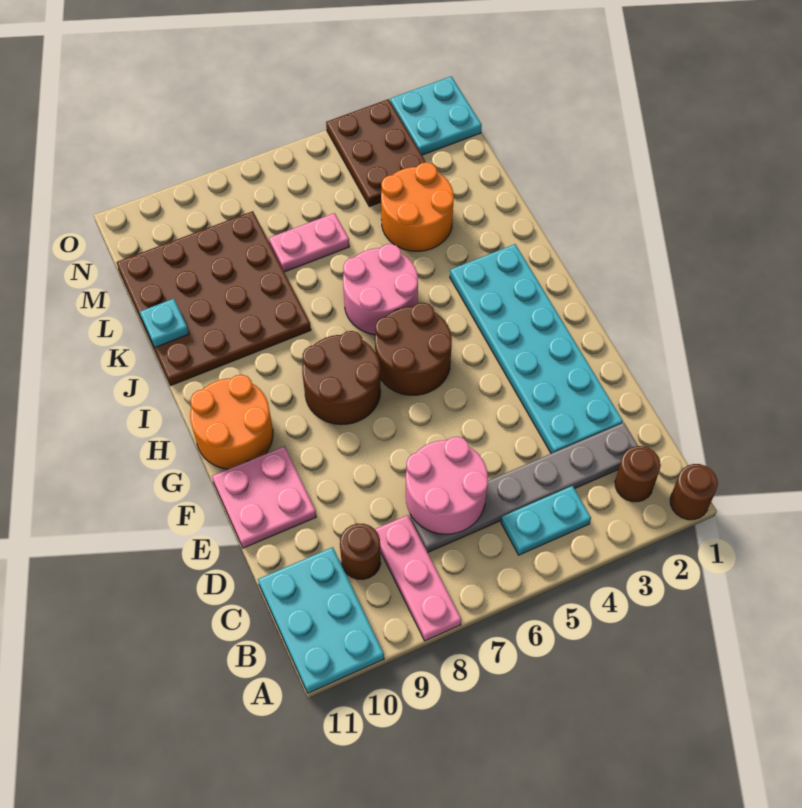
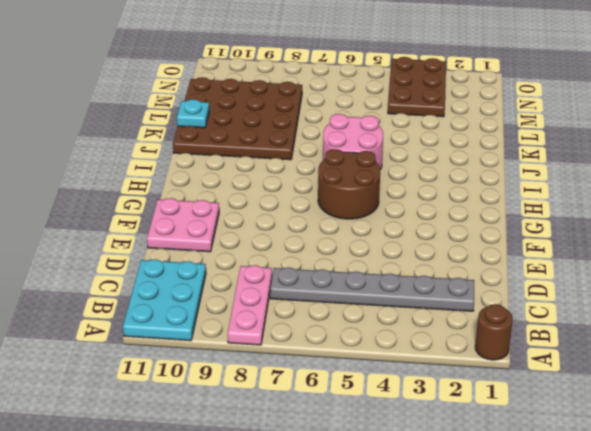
none -> brown round brick B2 level 1
none -> cyan plate B4:B5 level 1
none -> brown round brick C9 level 1

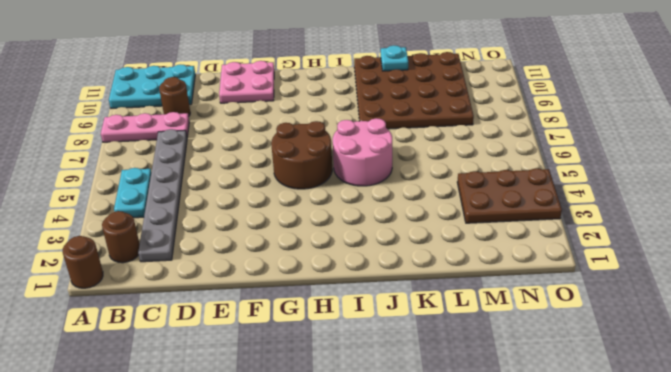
none -> cyan plate D2:I3 level 1
none -> brown round brick G7:H8 level 1
none -> orange round brick G10:H11 level 1

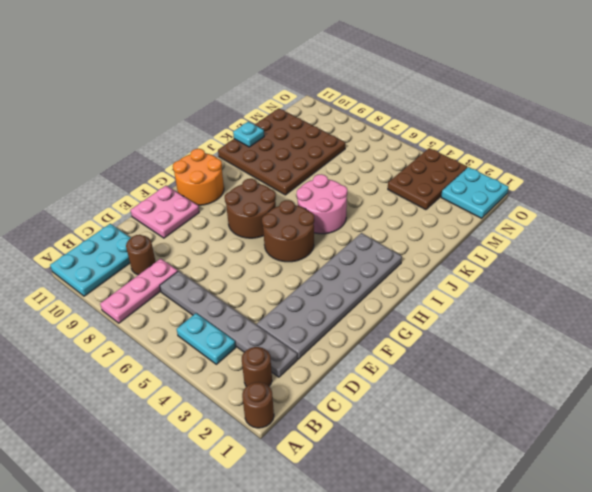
grey plate D2:I3 level 1 -> cyan plate D2:I3 level 1
none -> orange round brick K3:L4 level 1
none -> pink plate L6:L7 level 1
none -> pink round brick C6:D7 level 2

